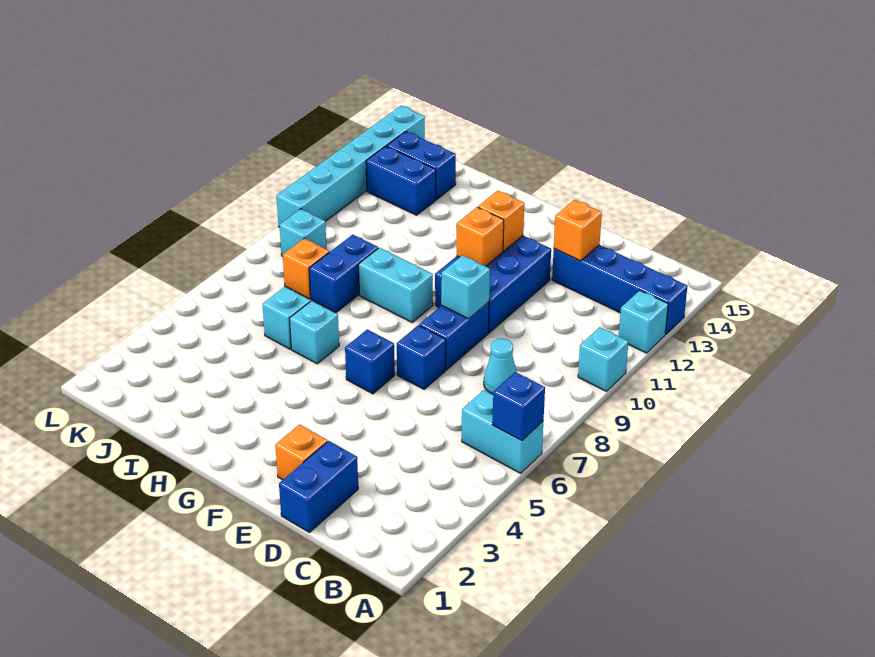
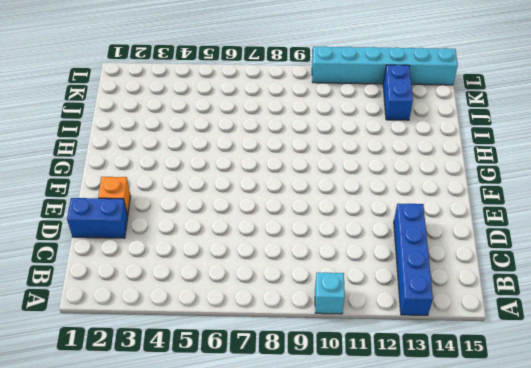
none -> cyan brick A6:B6 level 1
none -> cyan brick A12 level 1
none -> cyan cone C8 level 1

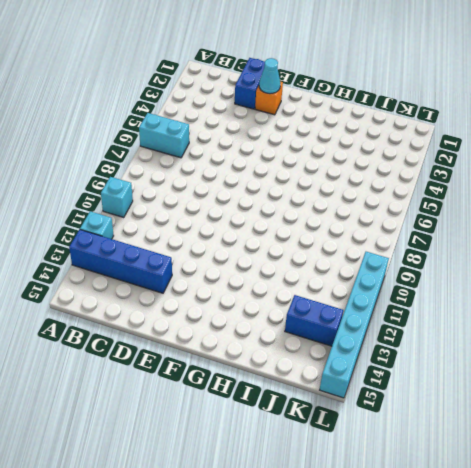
cyan cone E2 level 2 -> cyan cone C8 level 1
none -> blue brick E7 level 1
none -> blue brick E8:E9 level 1
none -> blue brick E10:F12 level 1

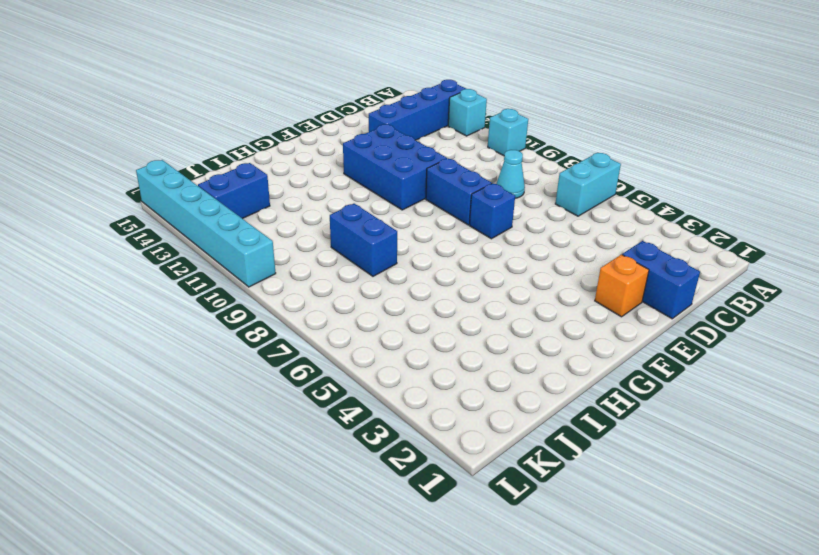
none -> blue brick F6 level 1
none -> cyan brick G9:H9 level 1
none -> cyan brick H6 level 1

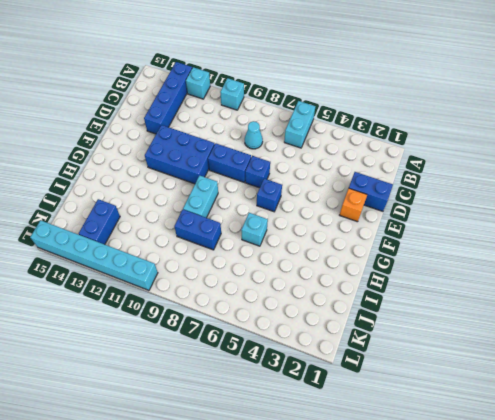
none -> cyan brick I6 level 1
none -> orange brick J8 level 1
none -> blue brick J14:K14 level 1

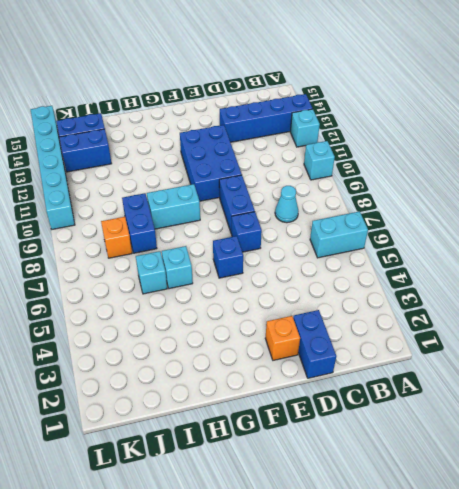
none -> cyan brick K9 level 1
none -> blue brick A6 level 2
none -> orange brick D13 level 2

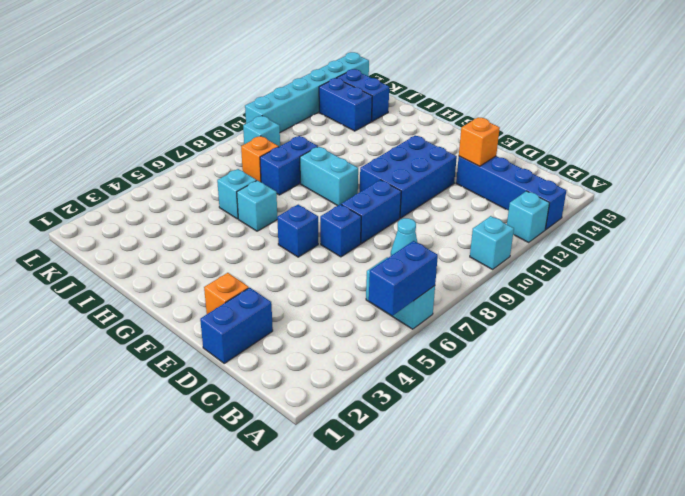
blue brick A5:A6 level 2 -> blue brick A6 level 2
none -> cyan brick E9 level 2
none -> orange brick F11 level 2
none -> orange brick F12 level 2

